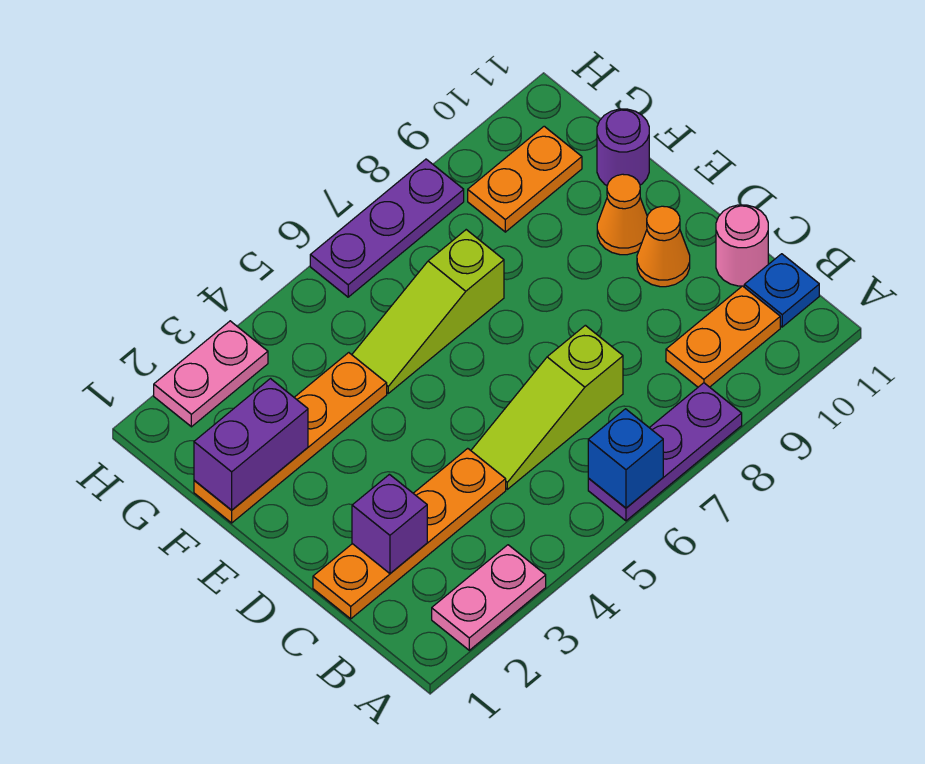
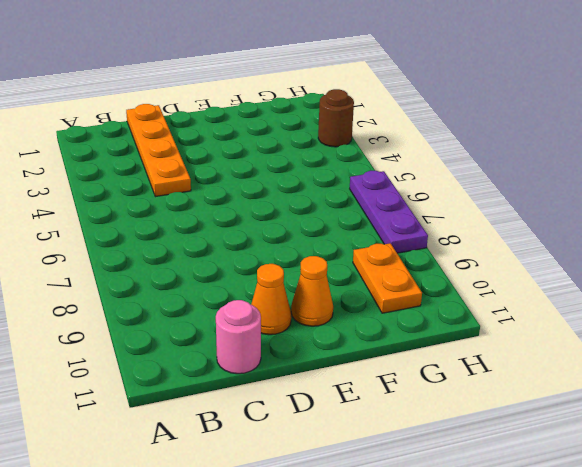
brown round brick H3 level 1 -> pink plate H2:H3 level 1
none -> pink plate A2:A3 level 1
none -> purple plate A6:A8 level 1
none -> orange plate B9:B10 level 1

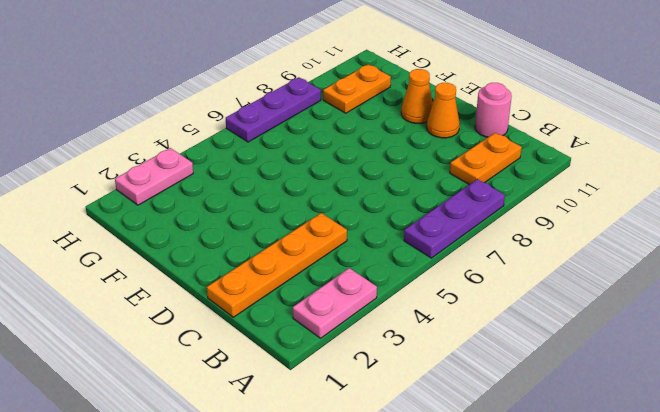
none -> blue plate B11 level 1
none -> lime slope C5:C7 level 1 top 7
none -> orange plate F1:F4 level 1

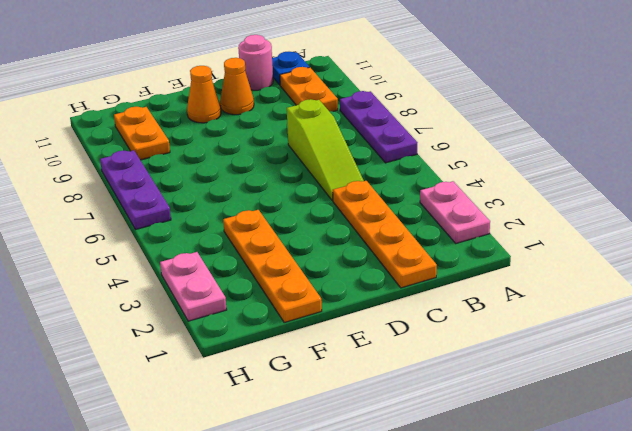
none -> lime slope F5:F7 level 1 top 7
none -> purple round brick F11 level 1
none -> blue brick A6 level 2

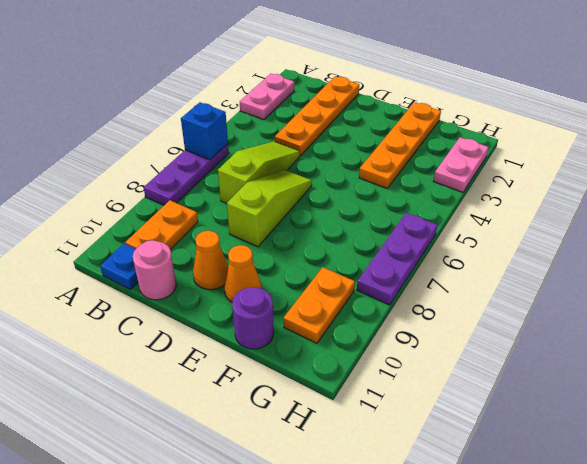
lime slope D6:D8 level 1 top 8 -> lime slope F5:F7 level 1 top 7
none -> purple brick C2 level 2
none -> purple brick F1:F2 level 2

